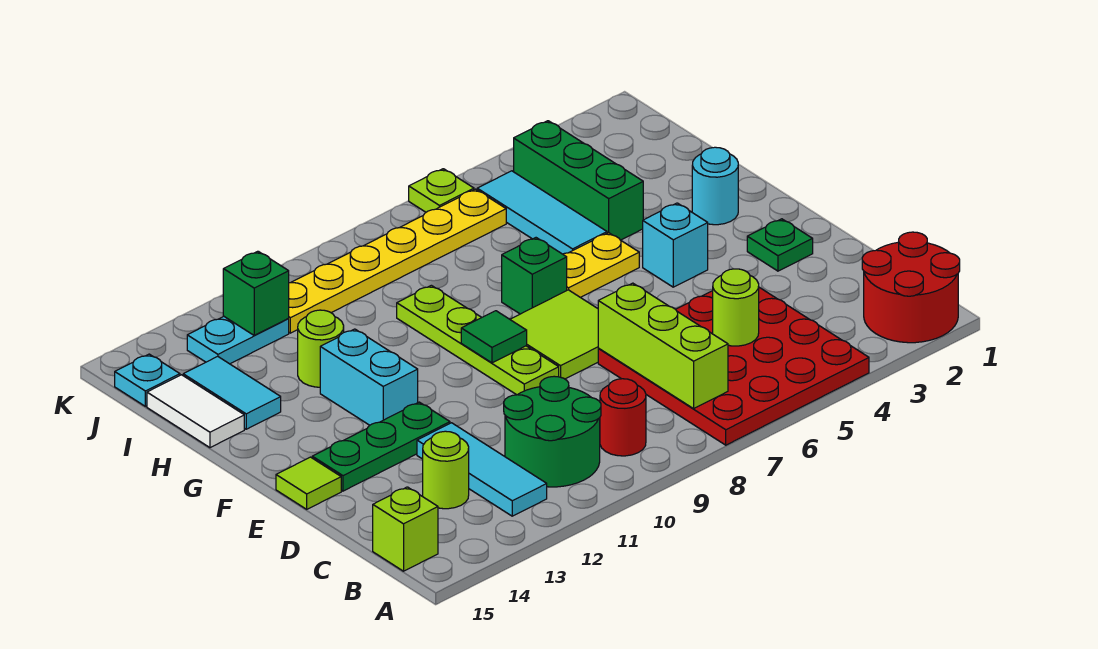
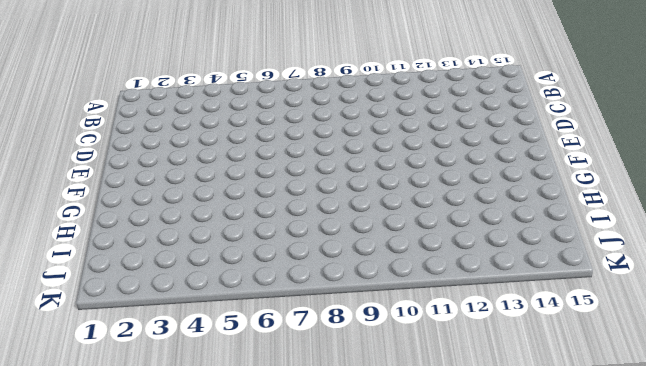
none -> red round brick A1:B2 level 1
none -> red plate A4:D7 level 1
none -> red round brick B9 level 1
none -> green round brick B10:C11 level 1

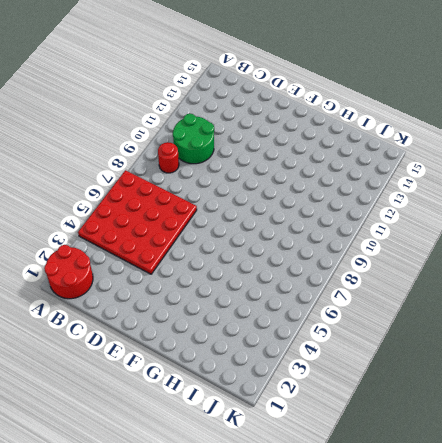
none -> cyan tile B12:D12 level 1
none -> lime brick B15 level 1
none -> lime round brick C13 level 1
none -> green plate E2 level 1

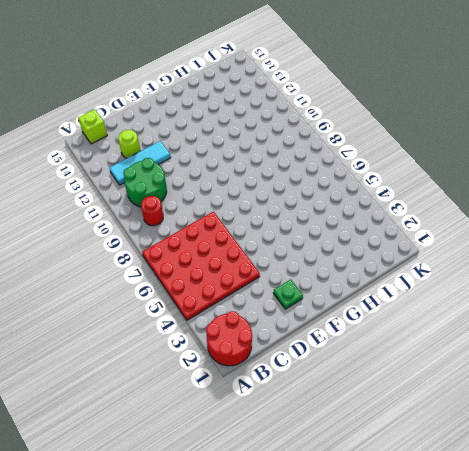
none -> lime tile E7:F8 level 1
none -> lime plate E9:H9 level 1
none -> green plate E12:E14 level 1
none -> lime tile E15 level 1

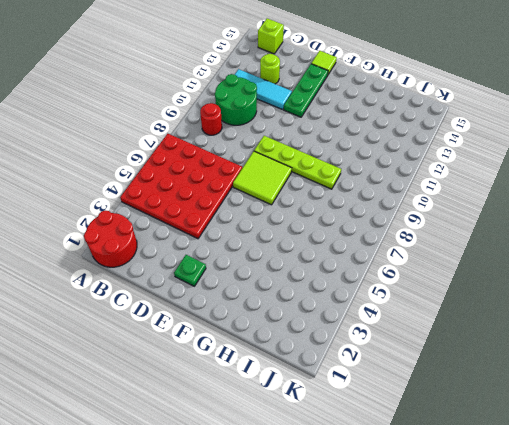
none -> cyan brick F4 level 1
none -> cyan brick F12:G12 level 1
none -> cyan round brick G2 level 1
none -> yellow plate G5:G6 level 1

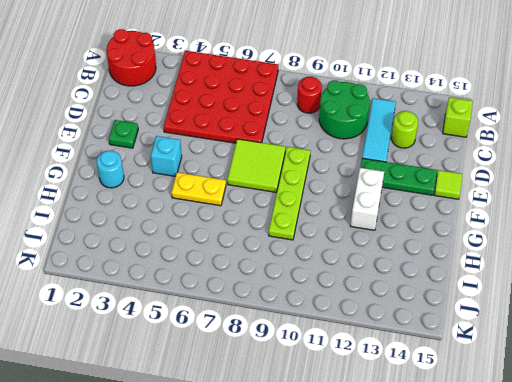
white brick F12:G12 level 1 -> cyan brick F12:G12 level 1
none -> green brick G7 level 1
none -> green brick H4:J4 level 1
none -> cyan tile H5:J5 level 1
none -> lime round brick H12 level 1

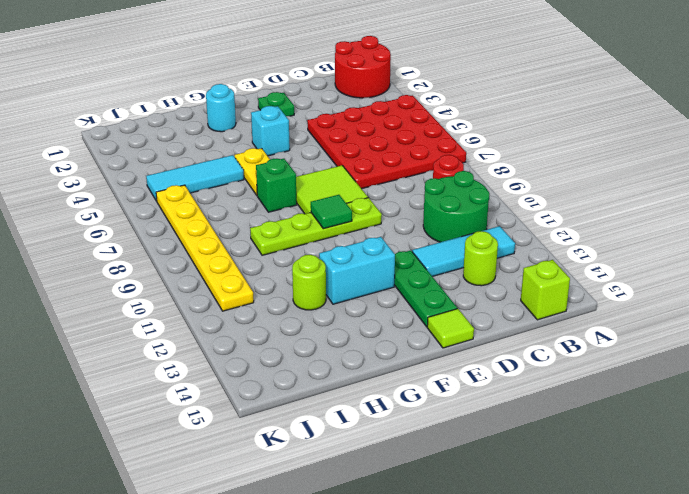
none -> green brick H4:J4 level 1
none -> cyan tile H14:I14 level 1
none -> white tile H15:I15 level 1
none -> cyan plate J12:J13 level 1

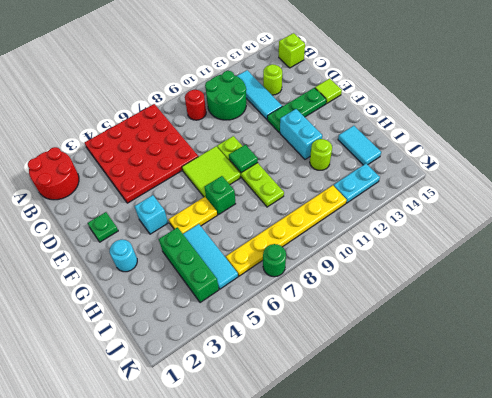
green round brick K7 level 1 -> none
none -> white tile H15:I15 level 1
none -> cyan plate J15 level 1
none -> lime plate K6 level 1
none -> lime brick B7:D7 level 2

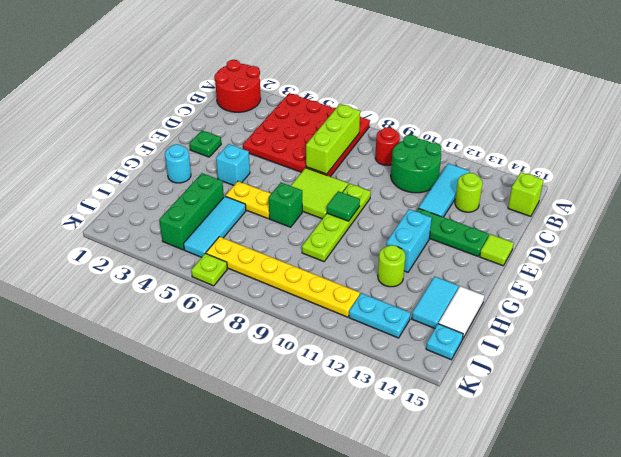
none -> lime round brick C5 level 2
none -> green brick J12 level 2

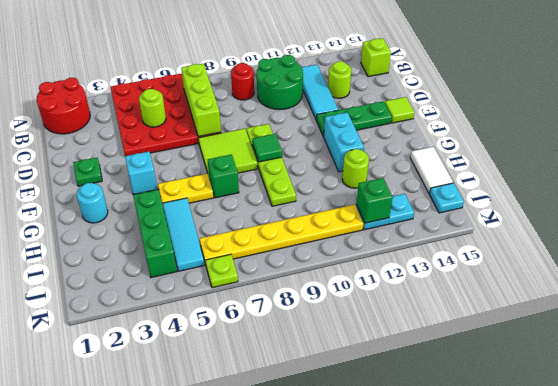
none -> cyan tile H14:I14 level 1

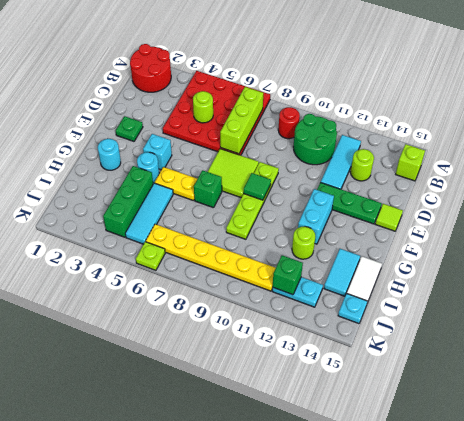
cyan round brick G4 level 1 -> none

